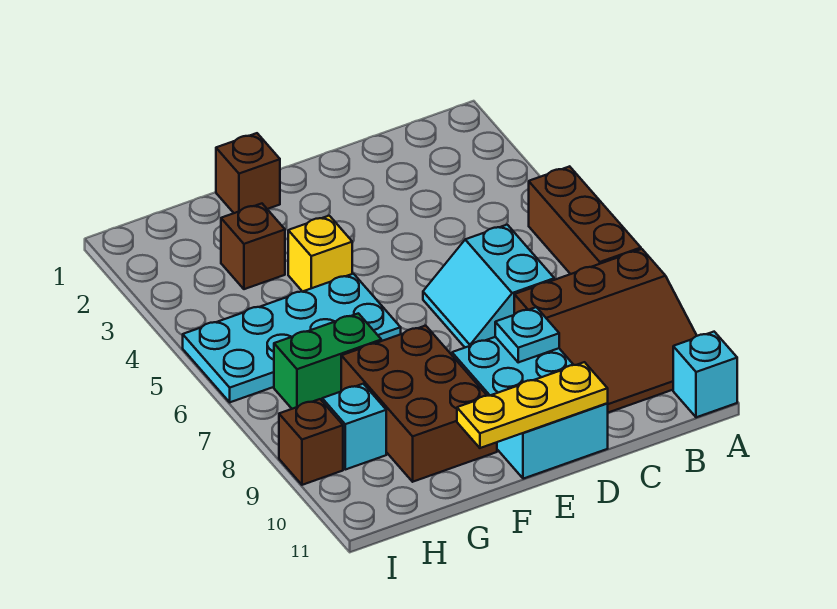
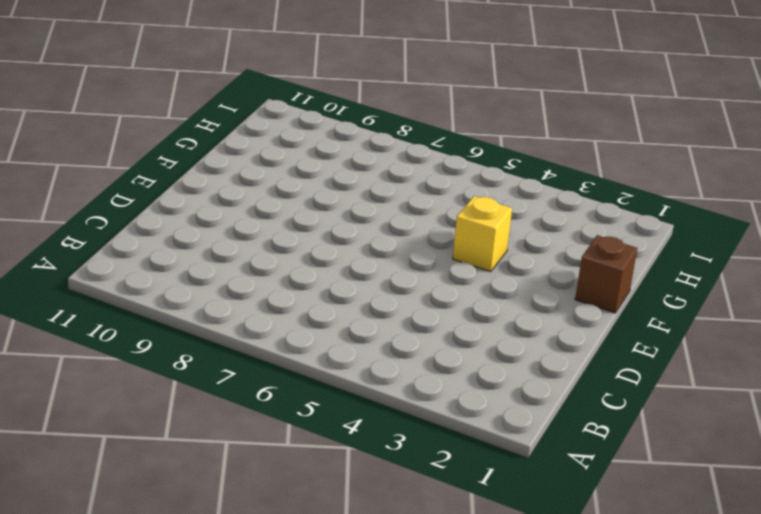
none -> brown brick A5:A7 level 1
none -> brown slope A8:C10 level 1 top 8
none -> cyan brick A11 level 1

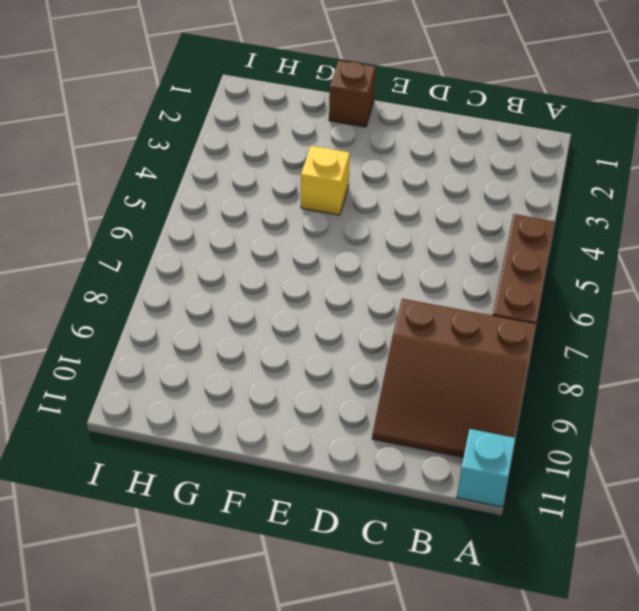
none -> cyan slope C6:D7 level 1 top C
none -> cyan brick D9:E11 level 1
none -> cyan plate F5:I6 level 1

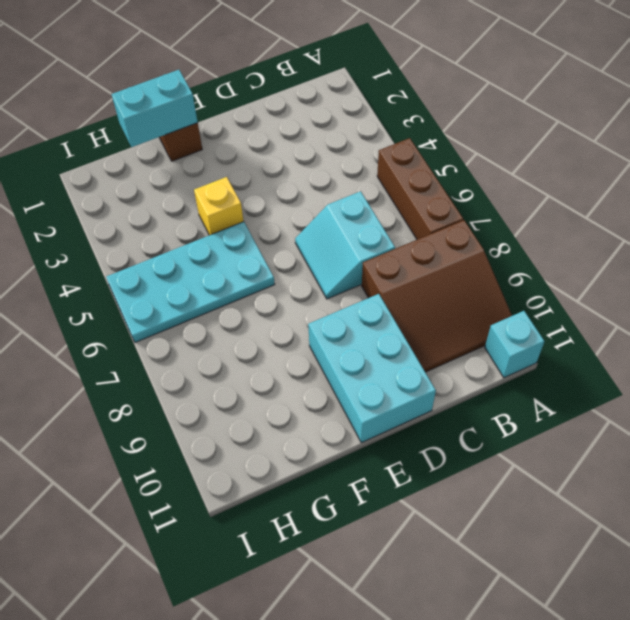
cyan brick F1:G1 level 2 -> none
none -> brown brick F8:G10 level 1
none -> brown brick G3 level 1
none -> green brick G7:H7 level 1

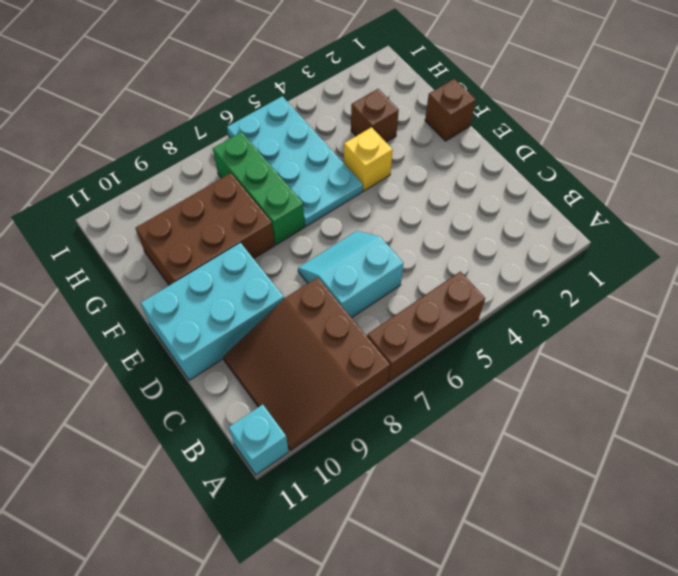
green brick F7:H7 level 1 -> green brick G7:H7 level 1
none -> cyan brick H9 level 1
none -> brown brick I9 level 1
none -> cyan plate D9 level 2

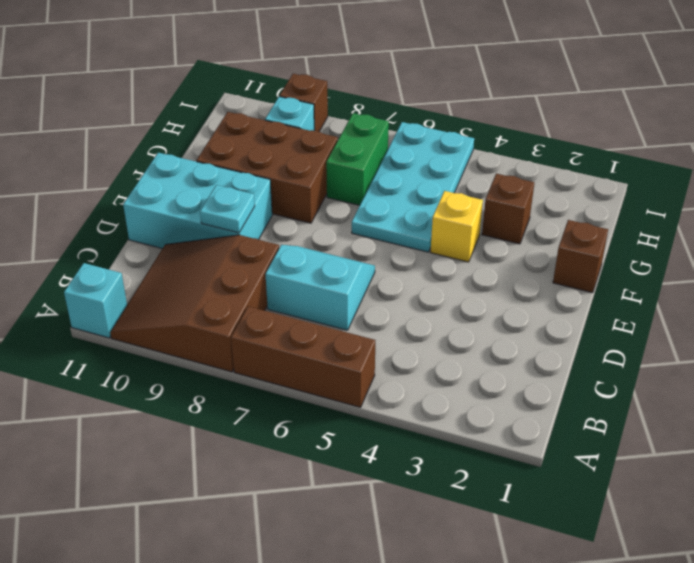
none -> yellow plate D11:F11 level 2

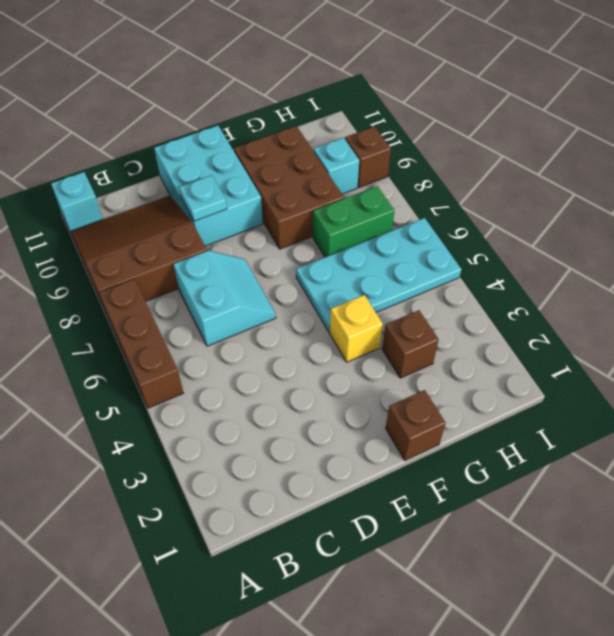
none -> yellow plate D11:F11 level 2

